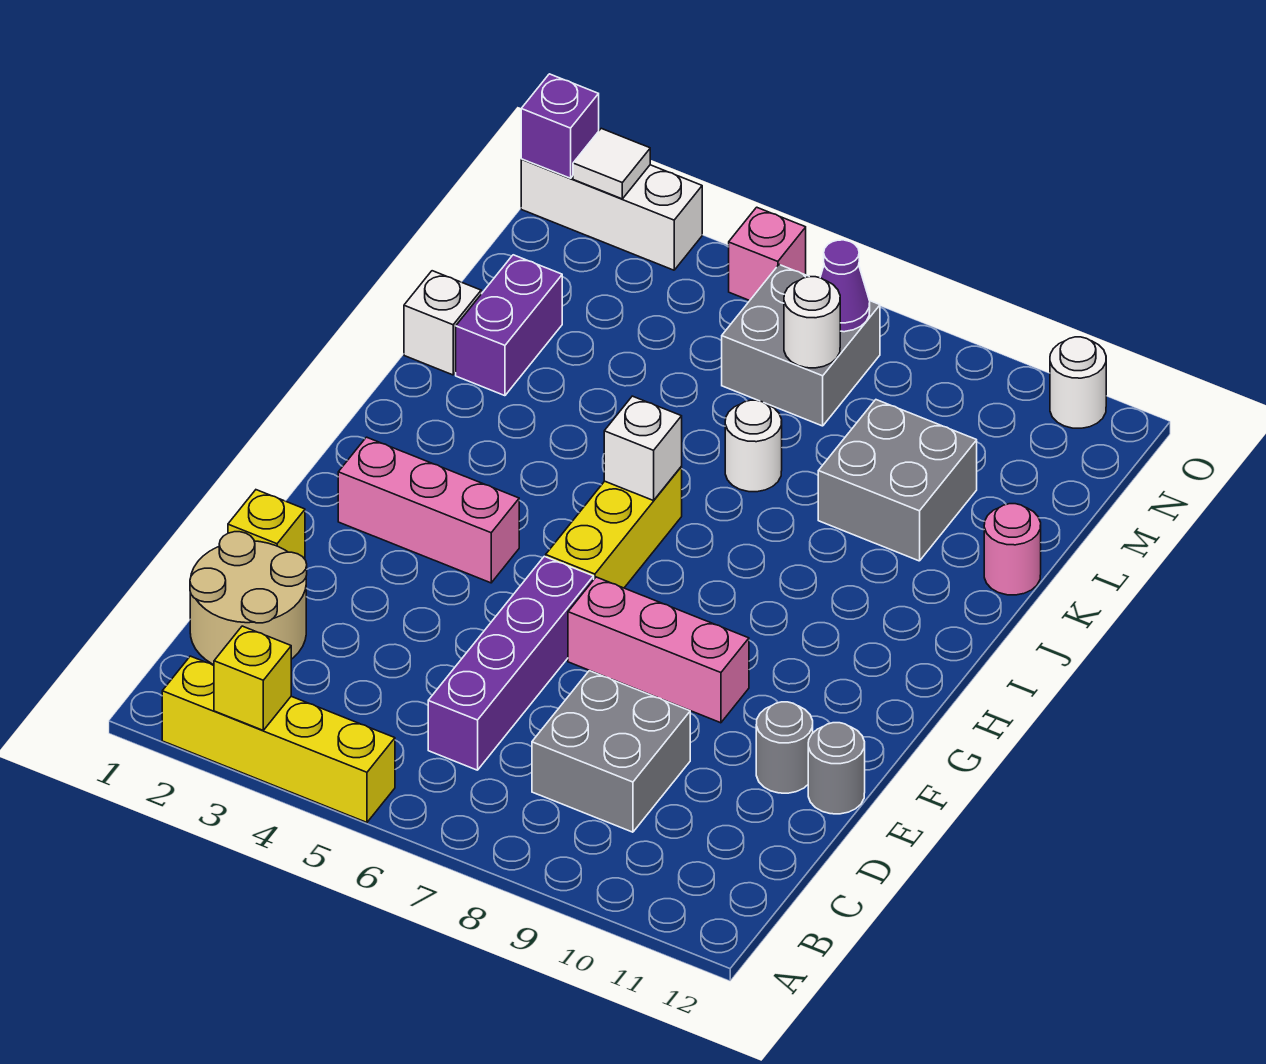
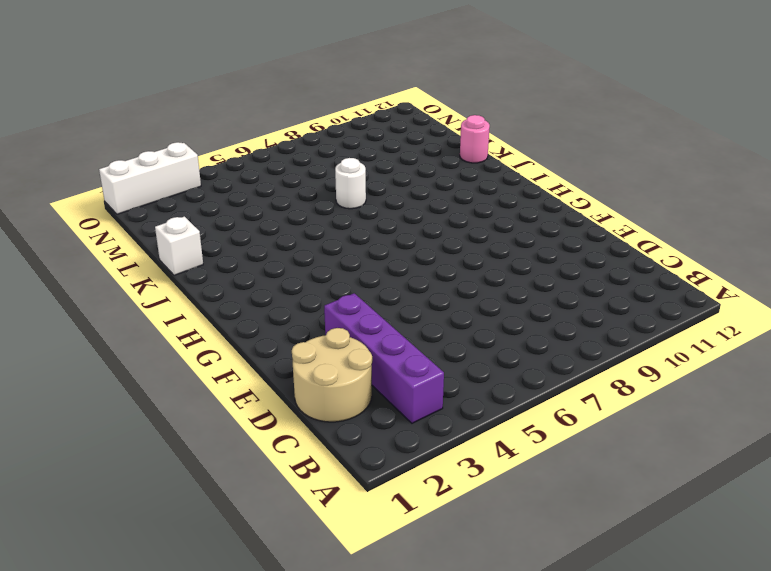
purple brick B3:E3 level 1 -> purple brick C6:F6 level 1
none -> yellow brick A2:A5 level 1
none -> grey brick C8:D9 level 1
none -> yellow brick E1 level 1

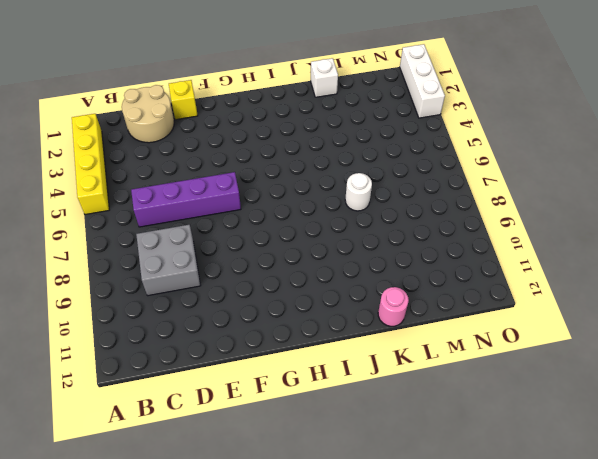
none -> grey round brick E11 level 1
none -> grey round brick E12 level 1
none -> pink brick F7:F9 level 1

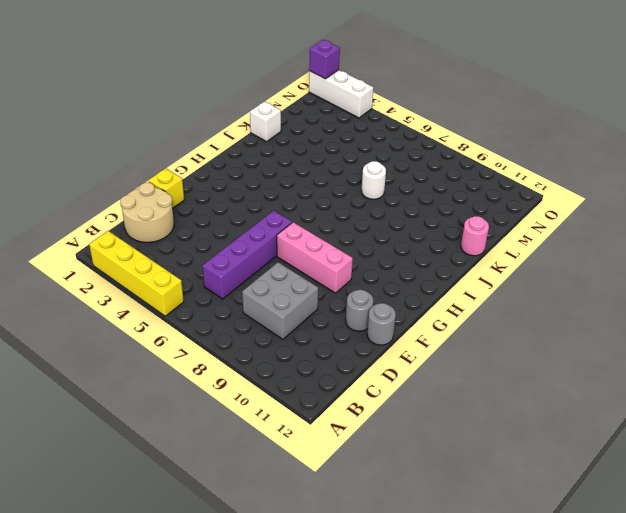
none -> pink brick G2:G4 level 1
none -> yellow brick G6:I6 level 1
none -> purple brick K2:L2 level 1

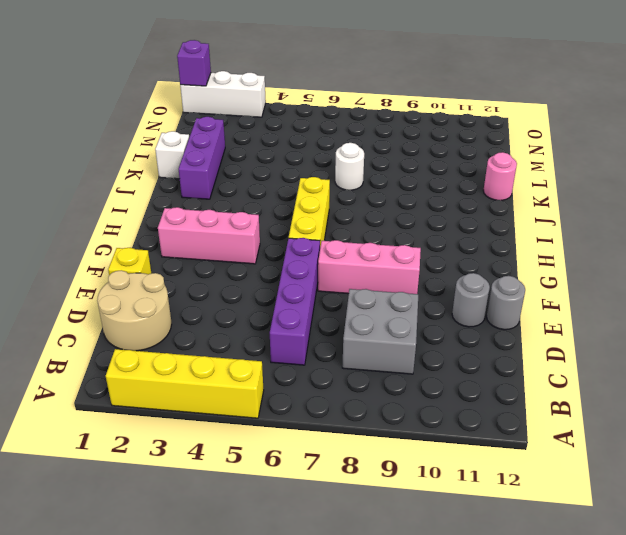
purple brick J2:L2 level 1 -> purple brick K2:L2 level 1
none -> grey brick K9:L10 level 1
none -> grey brick M6:N7 level 1
none -> pink brick O5 level 1

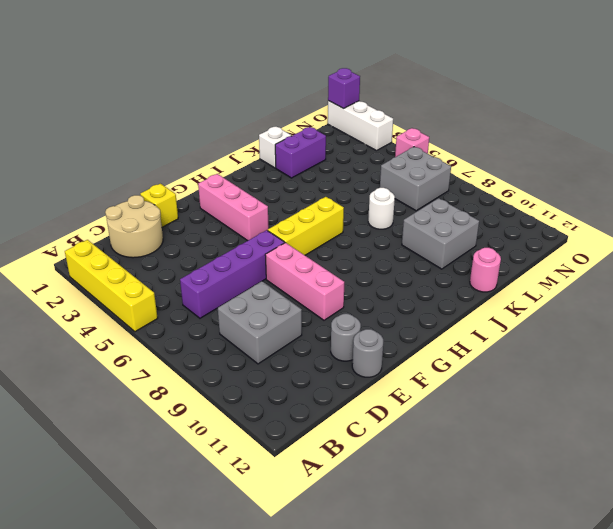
none -> white round brick O11 level 1
none -> yellow brick A3 level 2
none -> white brick I6 level 2

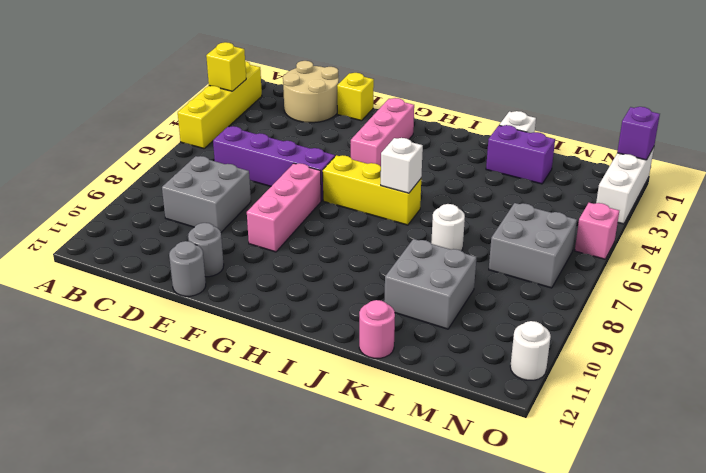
none -> white round brick M7 level 2
none -> purple cone N7 level 2
none -> white tile O2 level 2

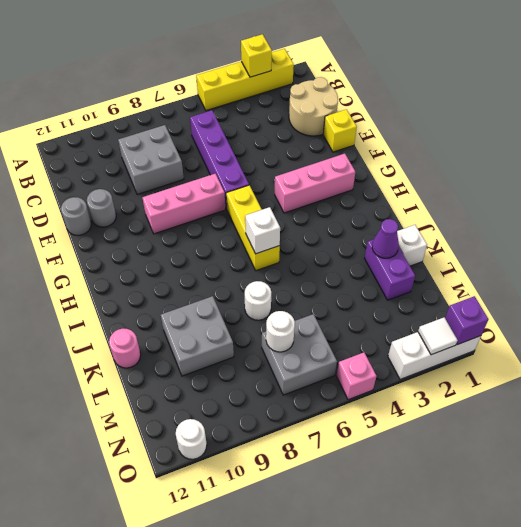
purple cone K2 level 2 -> purple cone N7 level 2

